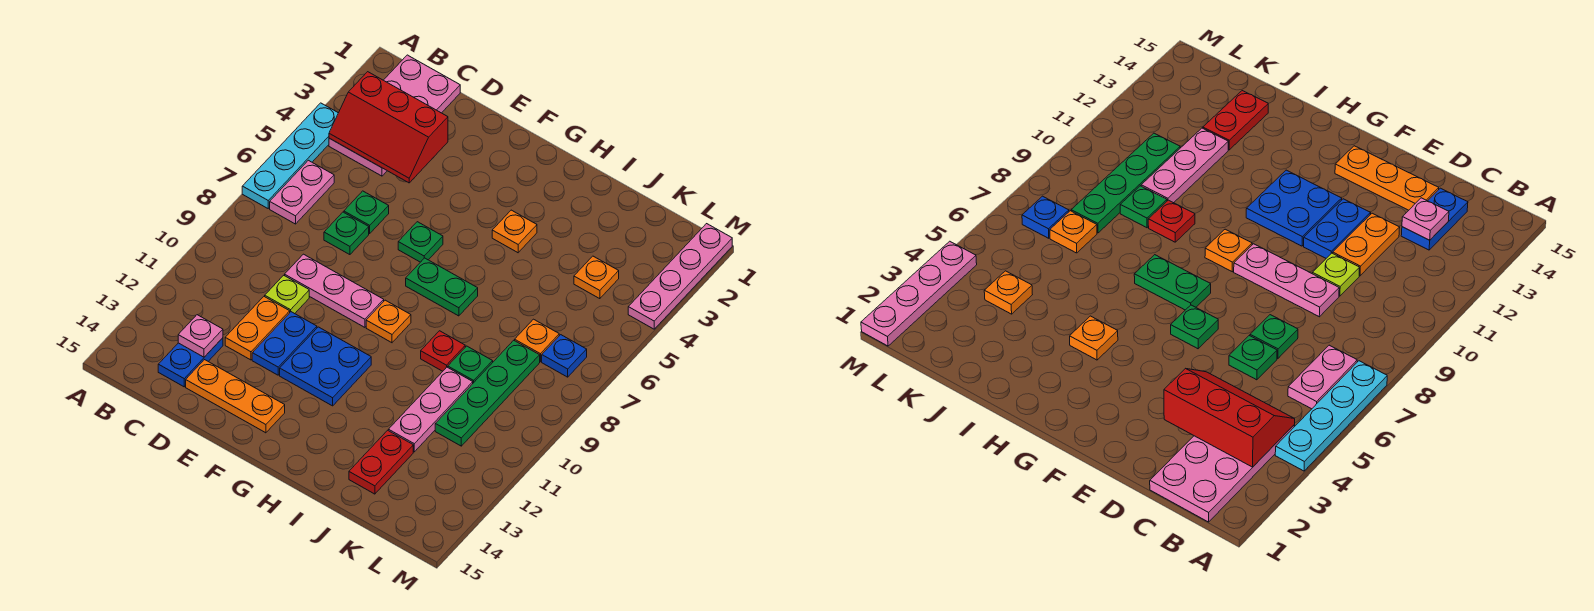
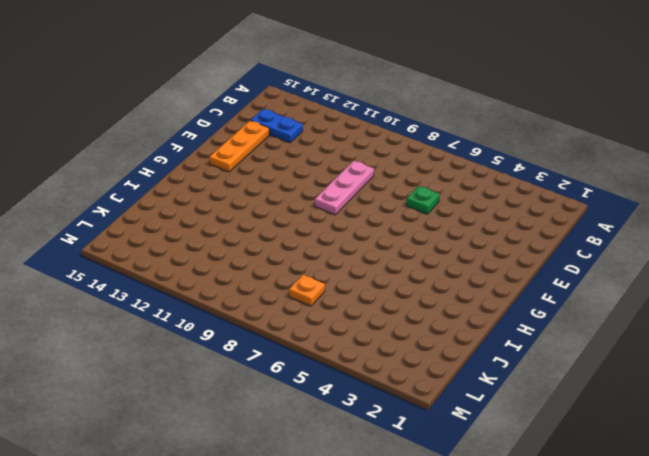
none -> cyan plate A4:A7 level 1
none -> pink plate B1:C4 level 1
none -> pink plate B6:B7 level 1

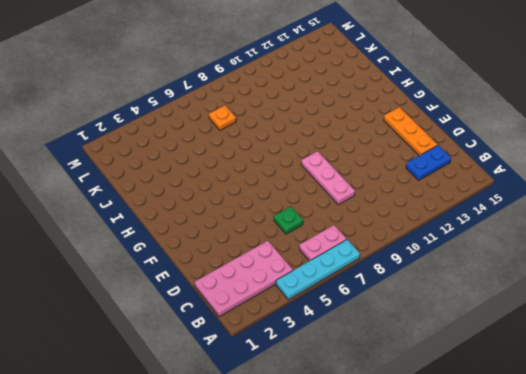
none -> green plate D7 level 1
none -> lime plate D10 level 1
none -> orange plate D11:D12 level 1

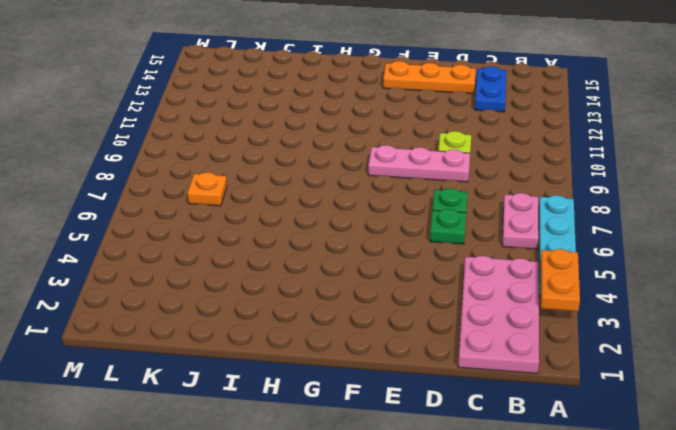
orange plate A3:A4 level 2 -> orange plate D11:D12 level 1
none -> blue plate E11:E12 level 1
none -> green plate F6 level 1
none -> blue plate F11:G12 level 1

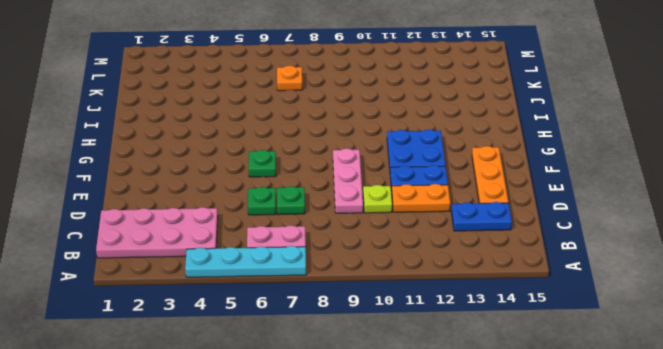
none -> green plate G7:H7 level 1
none -> orange plate G9 level 1
none -> orange plate H4 level 1

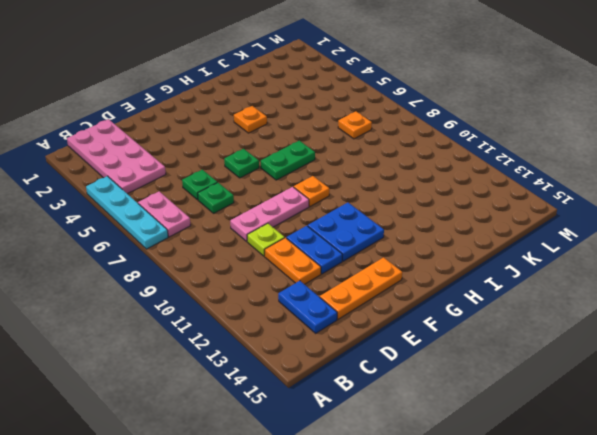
none -> red plate I9 level 1
none -> green plate J9 level 1
none -> pink plate J10:J12 level 1

